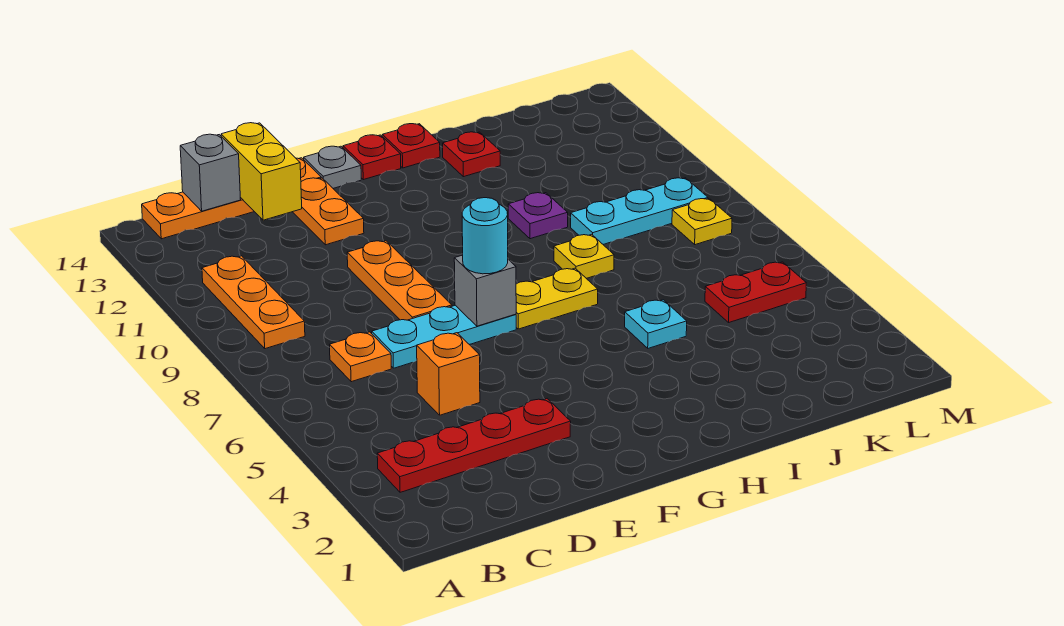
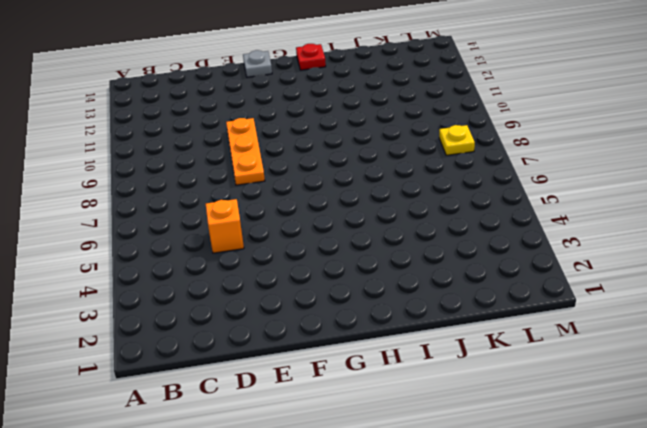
none -> red plate B3:E3 level 1
none -> orange plate B9:B11 level 1
none -> orange plate B14:E14 level 1

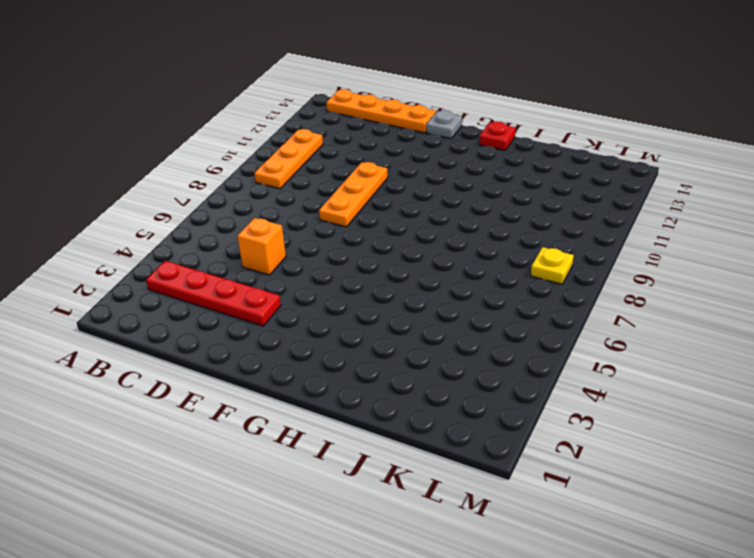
none -> orange plate C7 level 1
none -> cyan plate D7:F7 level 1
none -> orange plate E12:E13 level 1

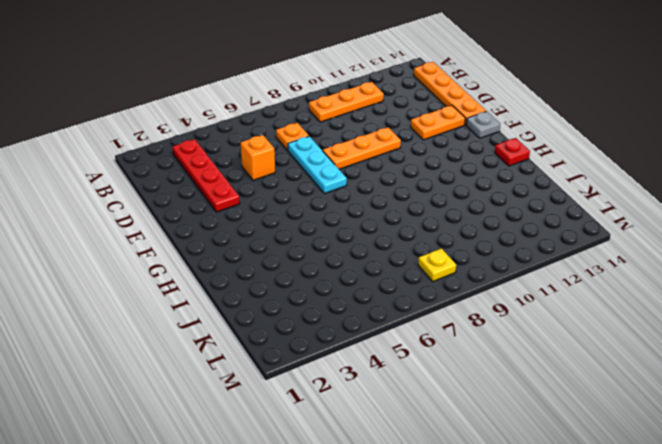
none -> yellow plate G7:H7 level 1
none -> red plate G14 level 1
none -> cyan plate I5 level 1

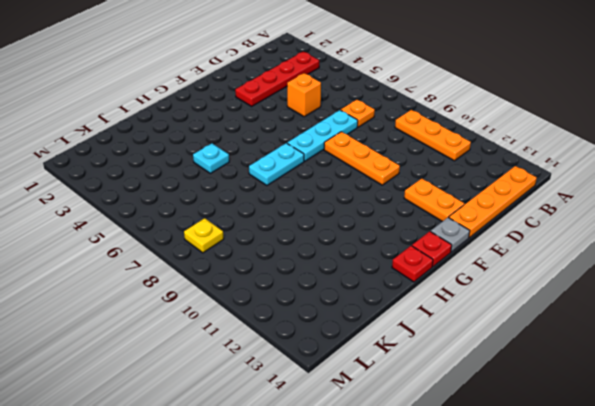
cyan plate G7:H7 level 1 -> yellow plate G7:H7 level 1
none -> yellow plate I8 level 1
none -> purple plate I10 level 1
none -> red plate I13 level 1

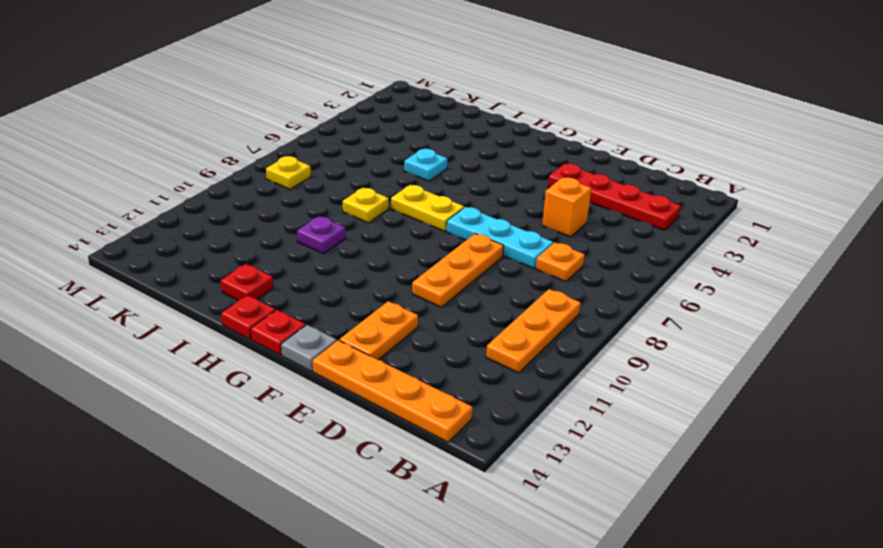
none -> cyan plate J9:L9 level 1
none -> red plate K5:L5 level 1
none -> grey brick C14 level 2

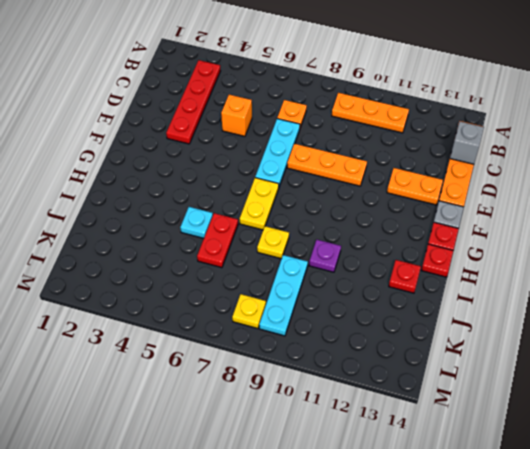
red plate I6:J6 level 1 -> red plate K5:L5 level 1
none -> yellow brick D13:D14 level 2
none -> grey brick F7 level 2
none -> cyan round brick F7 level 3

